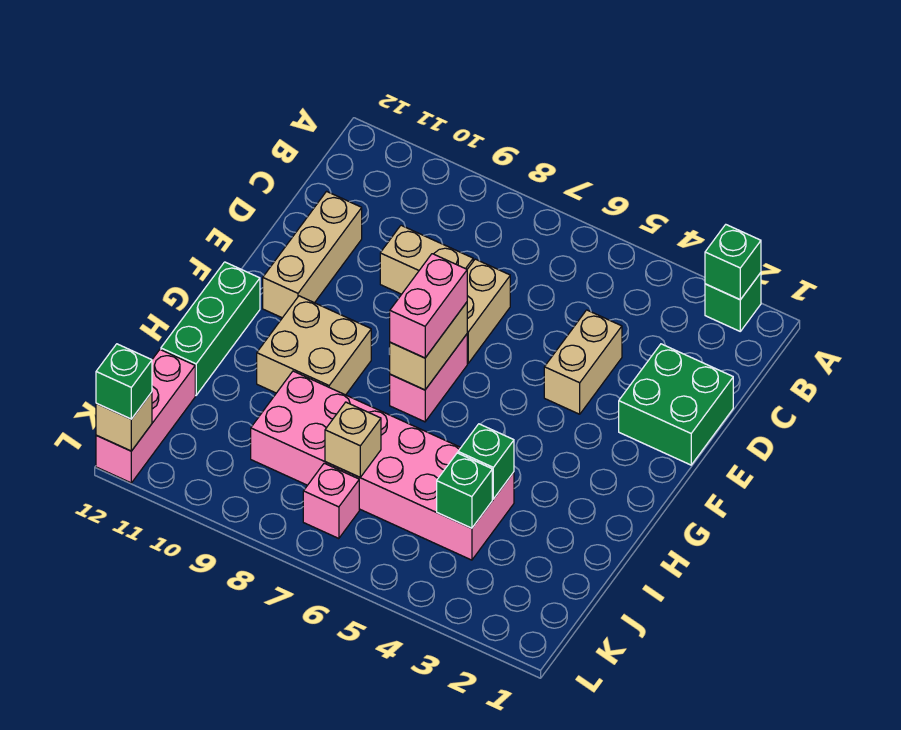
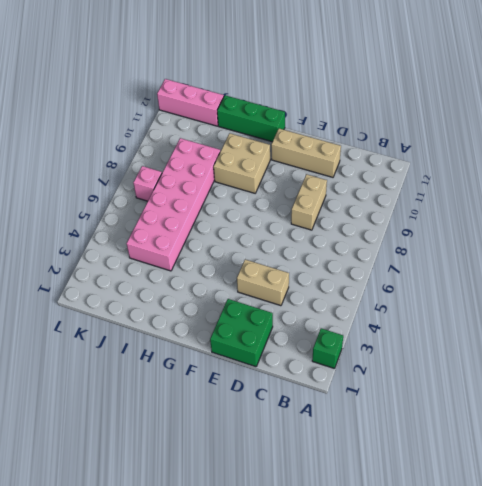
none -> tan brick D7:E7 level 1
none -> pink brick F7:G7 level 1
none -> green brick A2 level 2

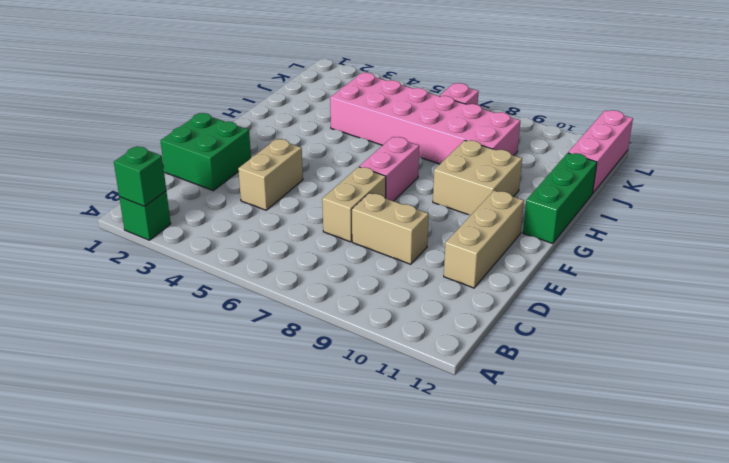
none -> tan brick F7:G7 level 2
none -> green brick I4 level 2
none -> green brick J4 level 2

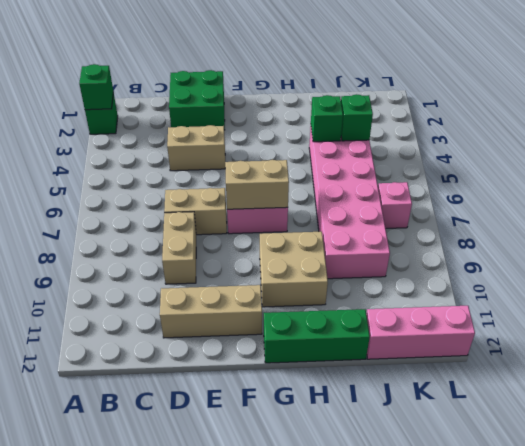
none -> tan brick J7 level 2
none -> tan brick L12 level 2
none -> pink brick F7:G7 level 3

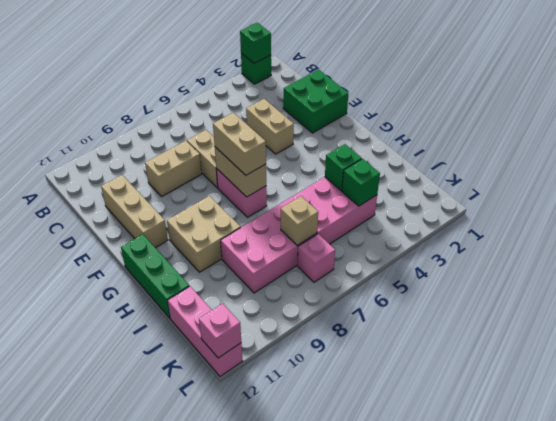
tan brick F7:G7 level 3 -> pink brick F7:G7 level 3
pink brick L12 level 2 -> tan brick L12 level 2
none -> green brick L12 level 3

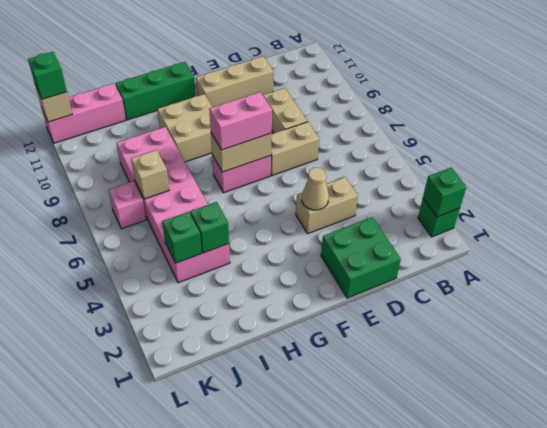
tan cone E4 level 2 -> none

